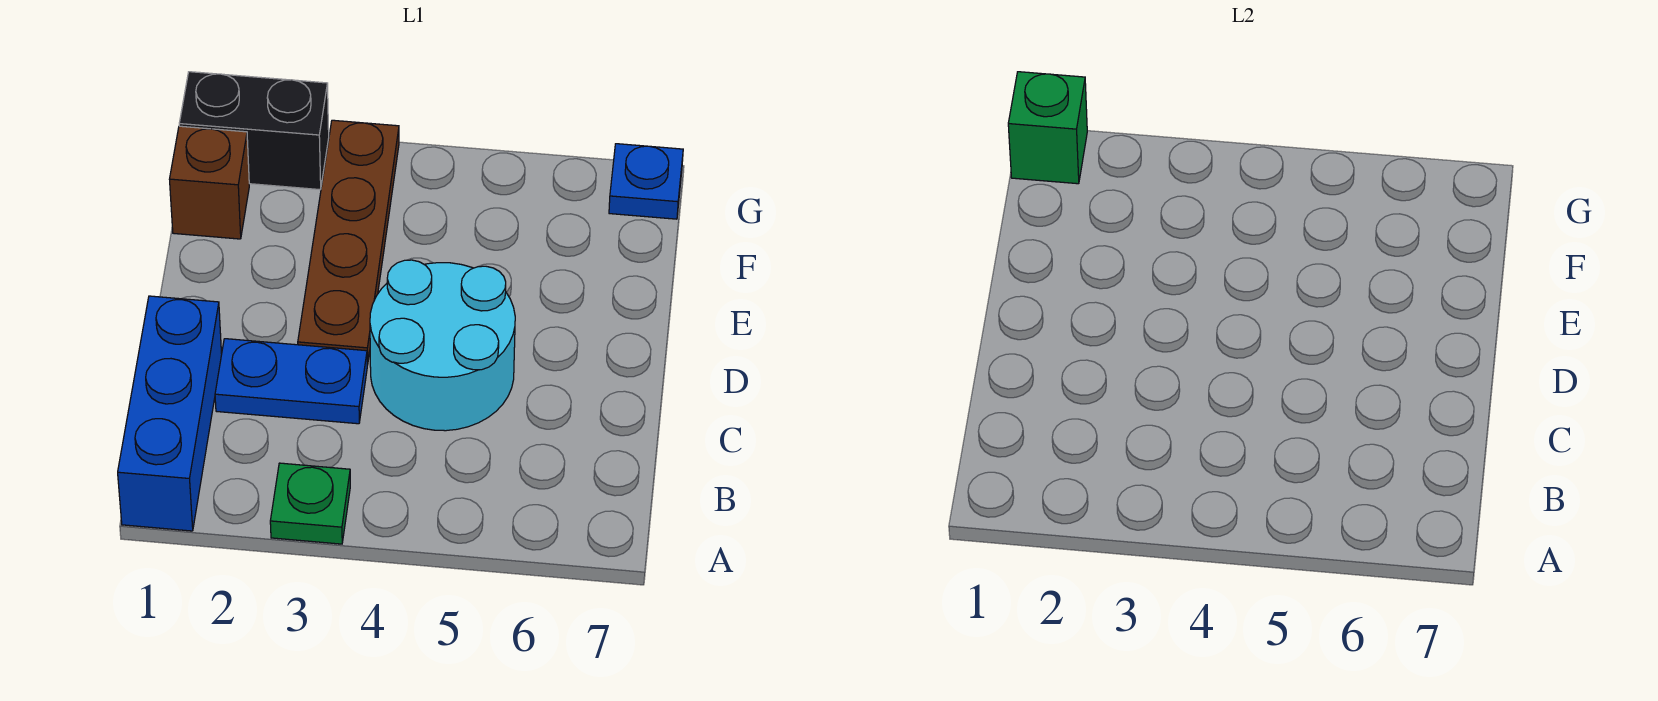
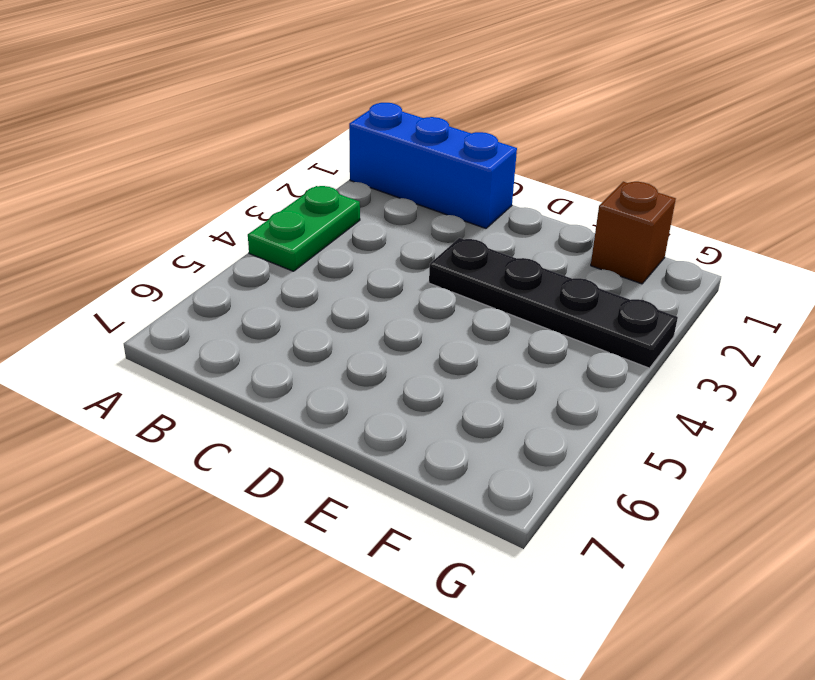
green plate A3:A4 level 1 -> green plate A3 level 1
black plate D3:G3 level 1 -> brown plate D3:G3 level 1
none -> blue plate C2:C3 level 1
none -> cyan round brick C4:D5 level 1

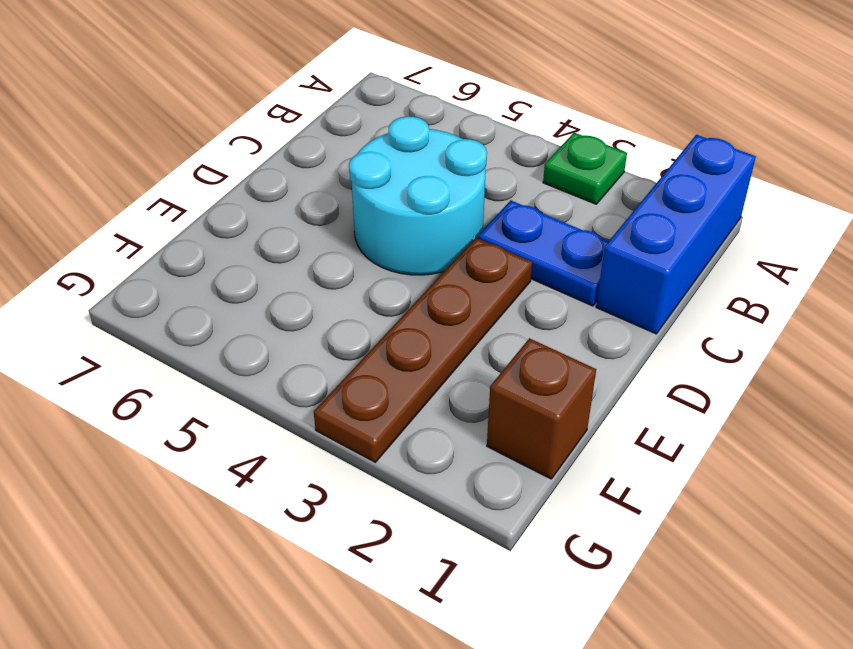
none -> black brick G1:G2 level 1
none -> blue plate G7 level 1

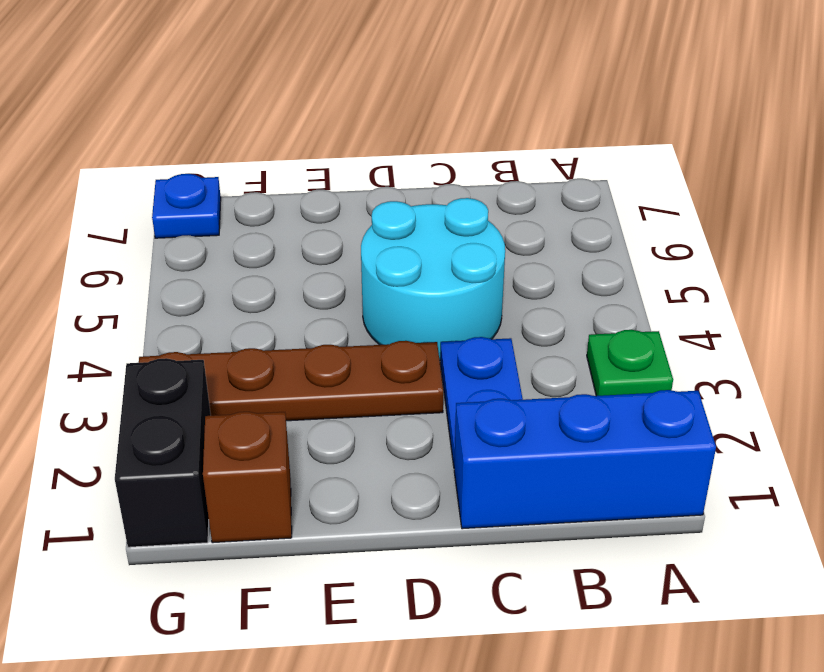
none -> green brick G1 level 2

